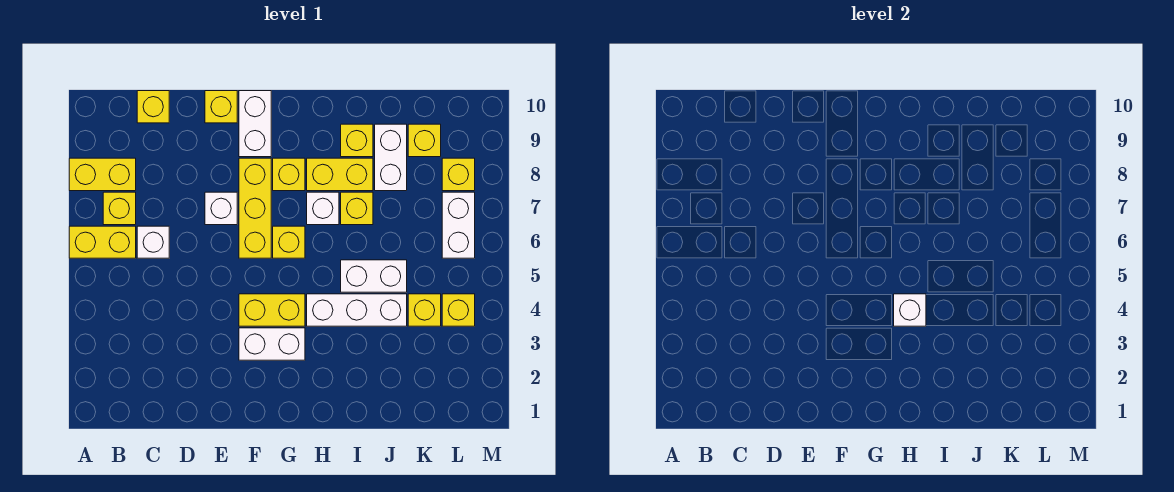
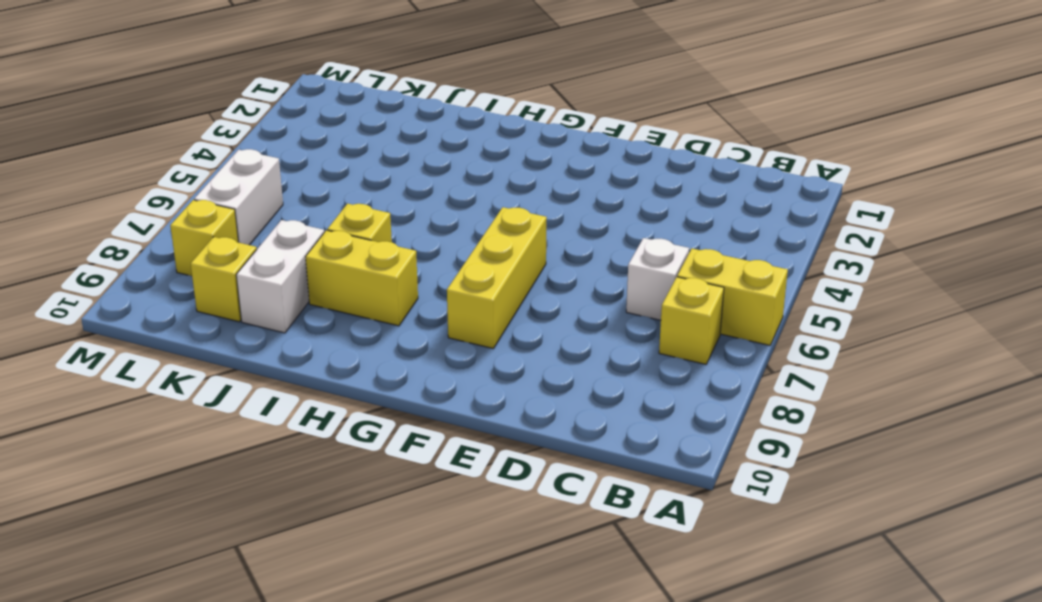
none -> yellow brick A8:B8 level 1
none -> yellow brick C10 level 1
none -> white brick E7 level 1

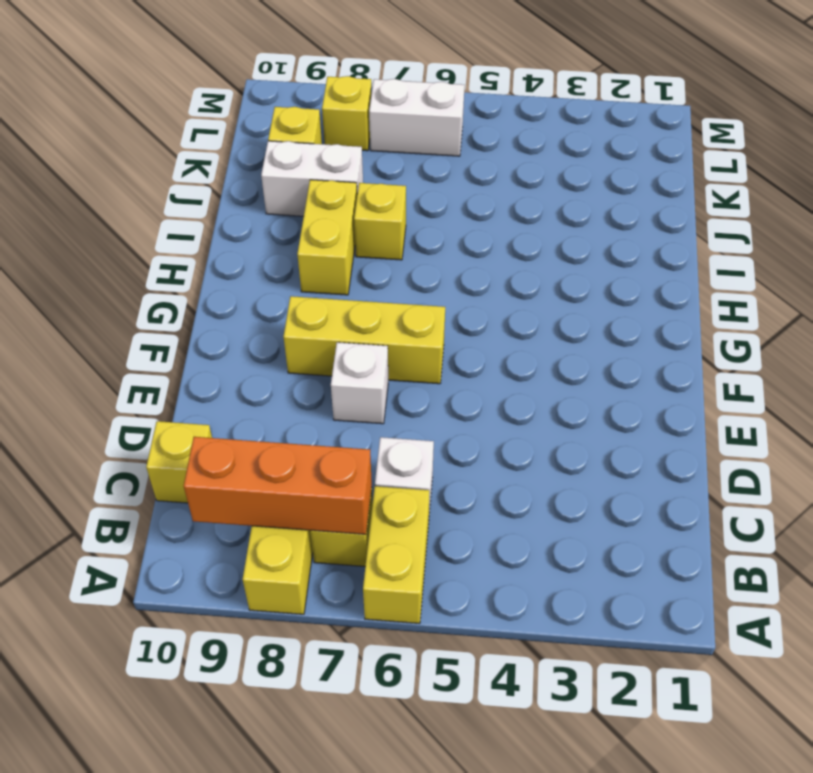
orange brick B7:B9 level 2 -> none
none -> yellow brick E10 level 1
none -> white brick F3:G3 level 1
none -> yellow brick F4:G4 level 1

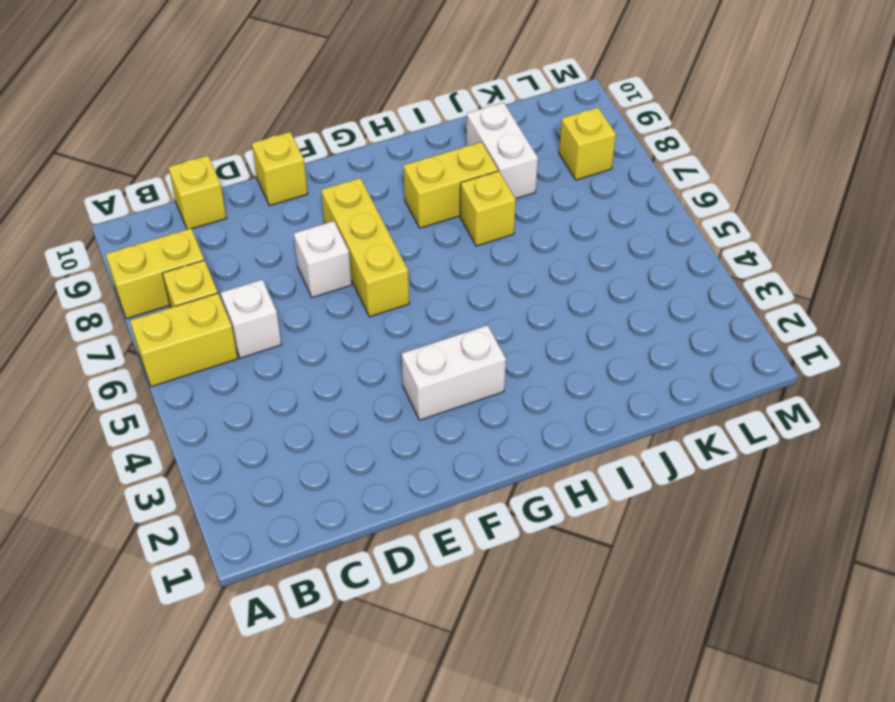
none -> yellow brick F4:G4 level 1
none -> white brick F9:F10 level 1
none -> yellow brick G6 level 1

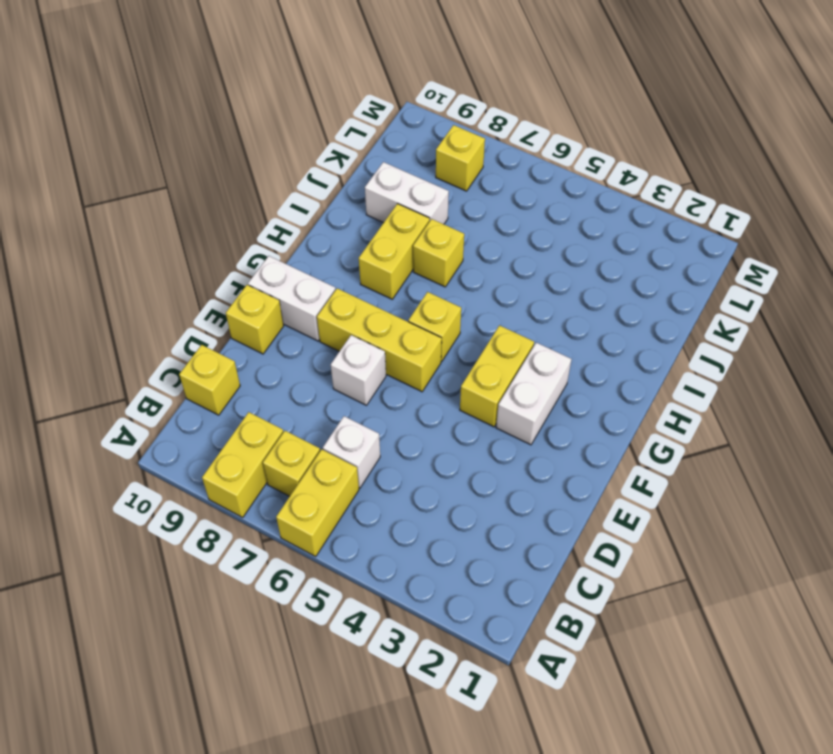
none -> yellow brick G8 level 1
none -> white brick H4:J4 level 1
none -> white brick H7 level 1

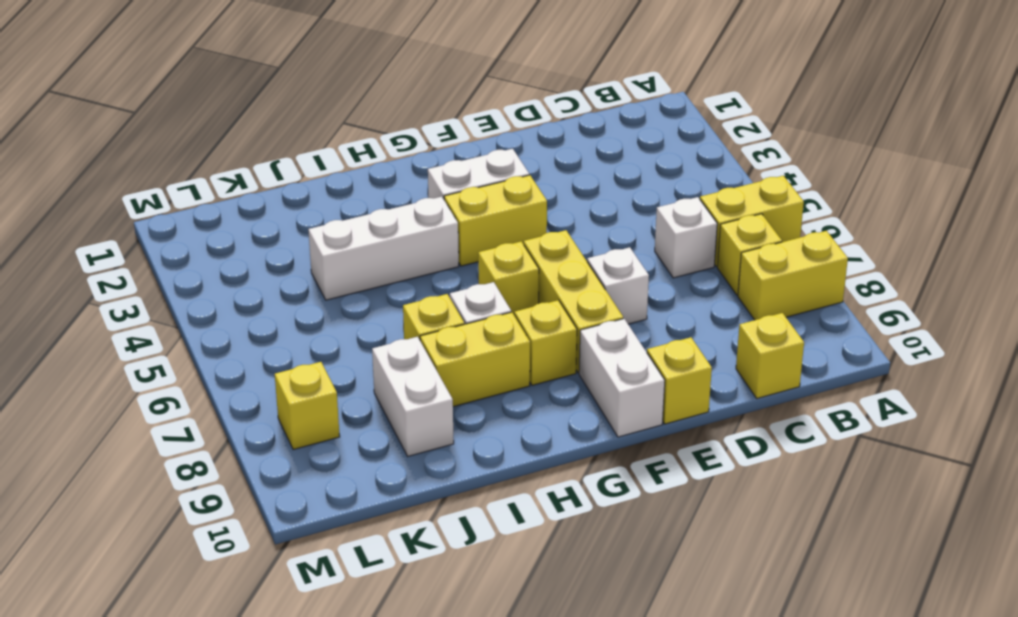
none -> white brick I5:J5 level 1
none -> yellow brick I9 level 1
none -> yellow brick K4 level 1

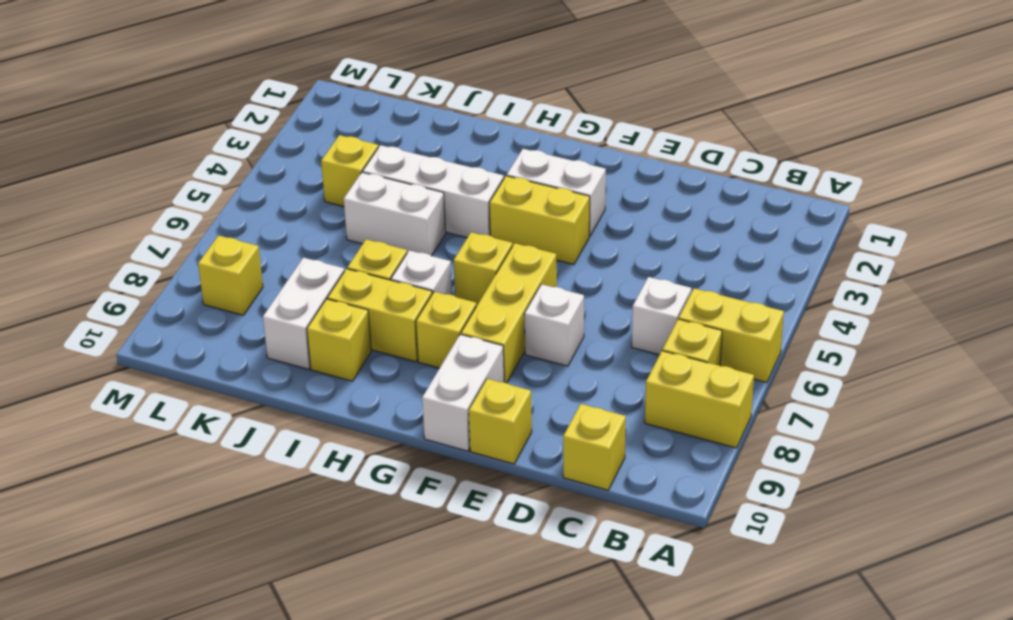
none -> yellow brick K9 level 1
none -> yellow brick L4 level 1
none -> white brick L6:L7 level 1

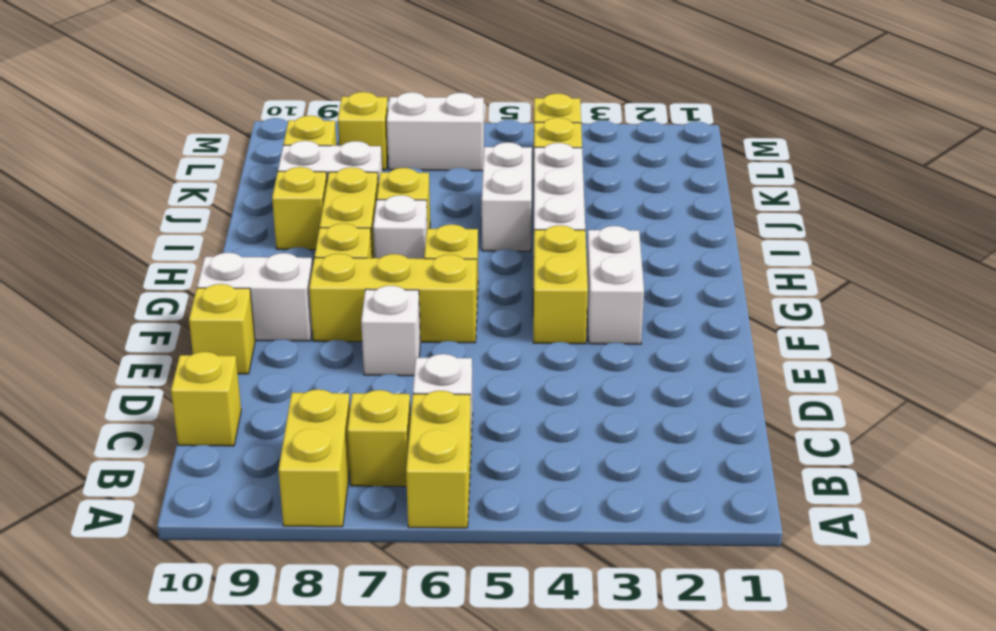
none -> white brick H4 level 2

